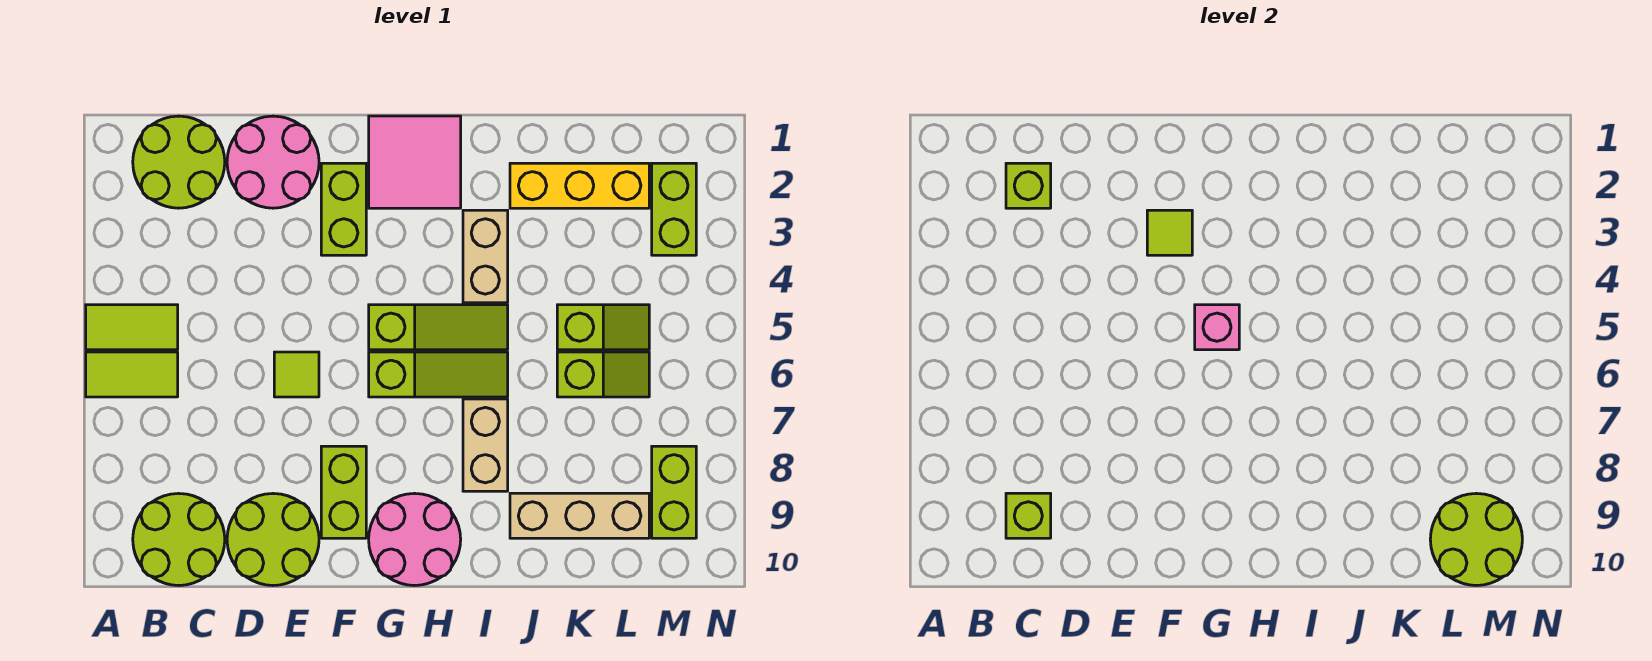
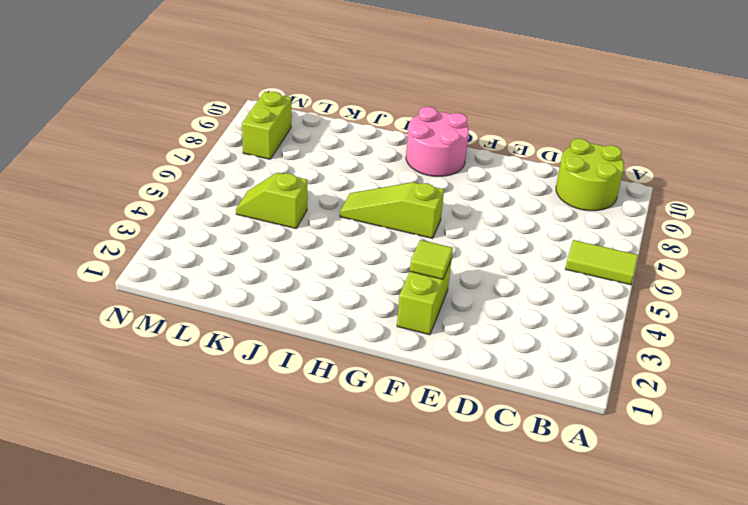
none -> lime tile A5:B5 level 1
none -> lime round brick B1:C2 level 1
none -> pink round brick D1:E2 level 1

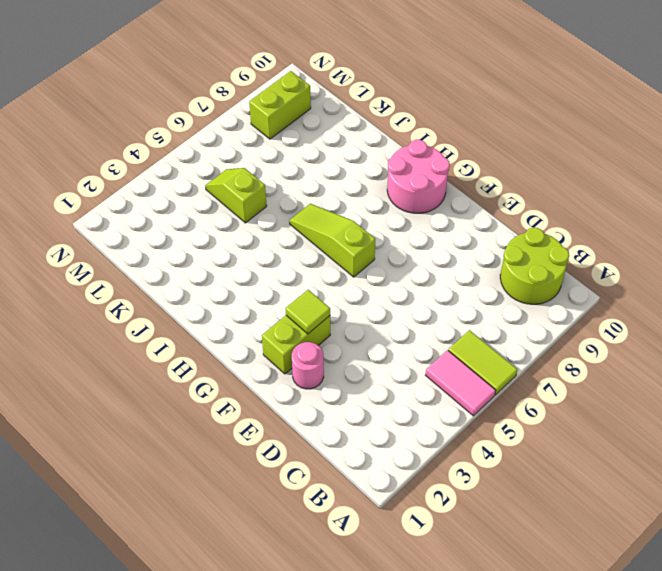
pink tile A5:B5 level 1 -> lime tile A5:B5 level 1
pink round brick E2 level 1 -> pink round brick D1:E2 level 1
none -> lime round brick B1:C2 level 1
none -> lime round brick D9:E10 level 1
none -> lime tile E6 level 1

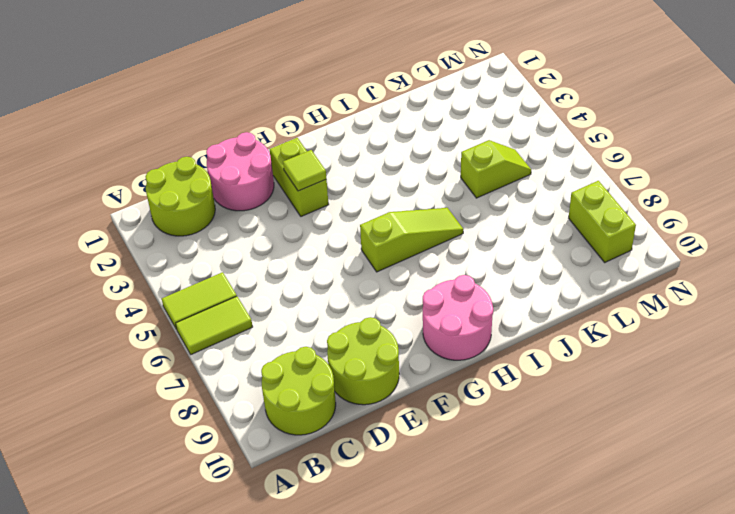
none -> lime tile E6 level 1
none -> lime brick F8:F9 level 1
none -> pink tile G1:H2 level 1

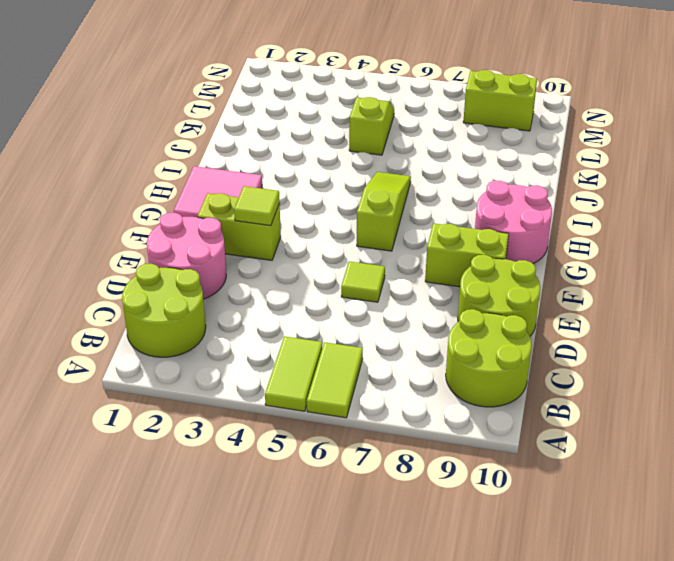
none -> lime slope G5:I5 level 1 top G
none -> tan brick I3:I4 level 1
none -> tan brick I7:I8 level 1

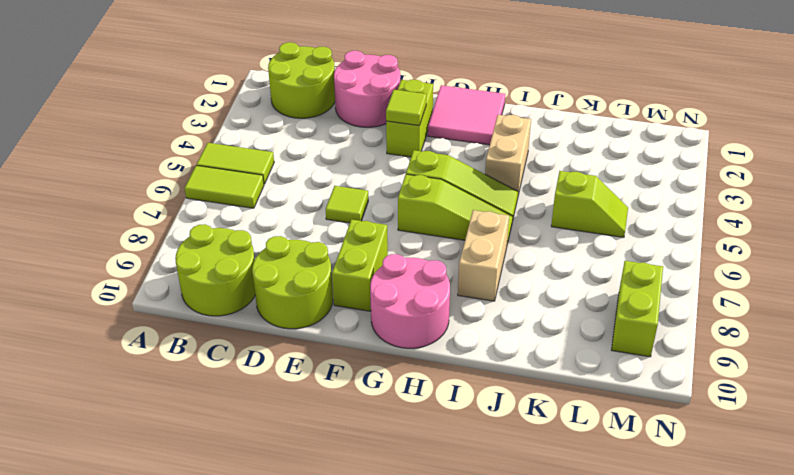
none -> yellow brick J2:L2 level 1
none -> tan brick J9:L9 level 1
none -> lime slope K6:L6 level 1 top K

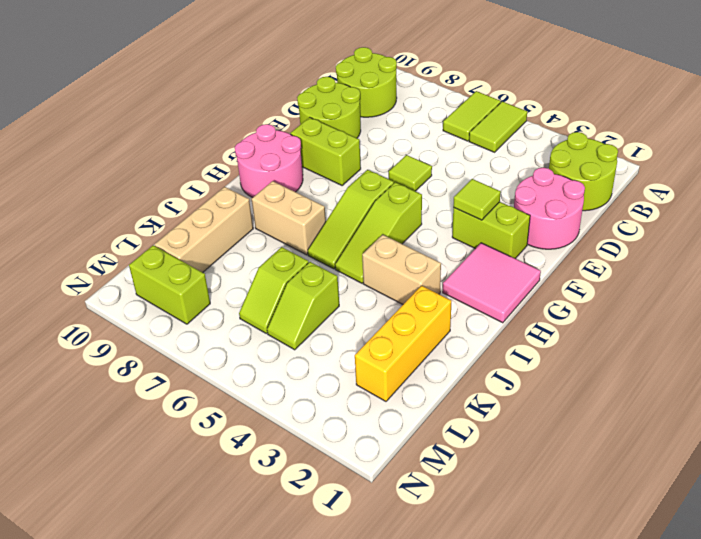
none -> lime brick M2:M3 level 1
none -> lime brick C2 level 2
none -> lime brick C9 level 2

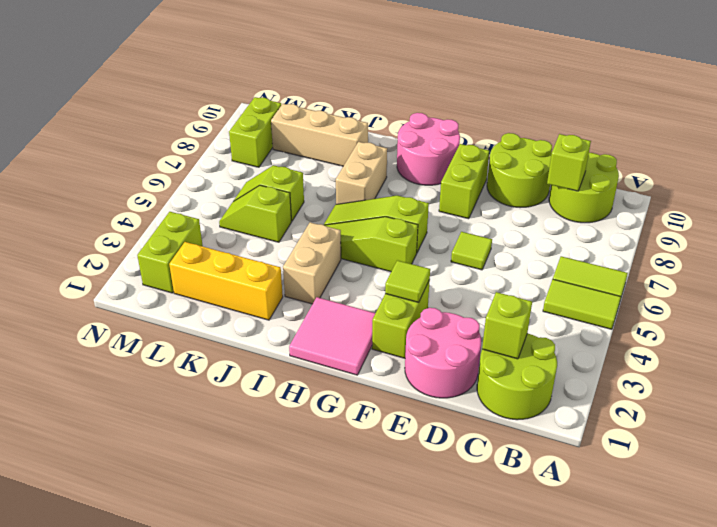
none -> pink brick G5 level 2
none -> lime round brick L9:M10 level 2

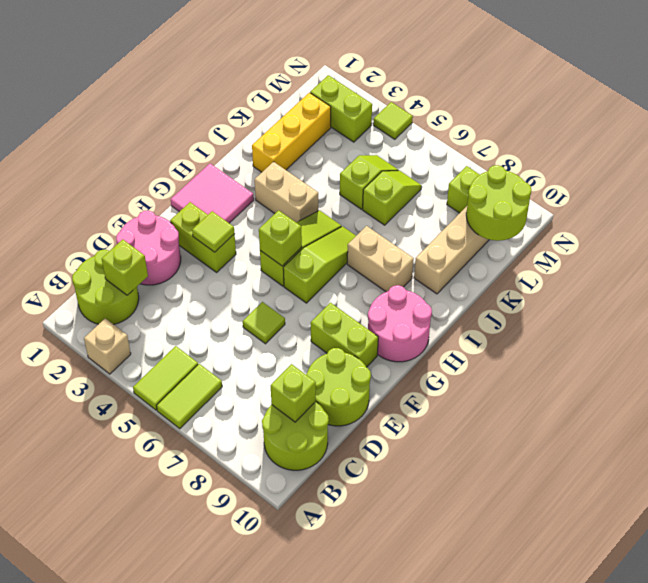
tan brick A3 level 1 -> none
lime brick G5 level 2 -> pink brick G5 level 2
lime tile N4 level 1 -> none

